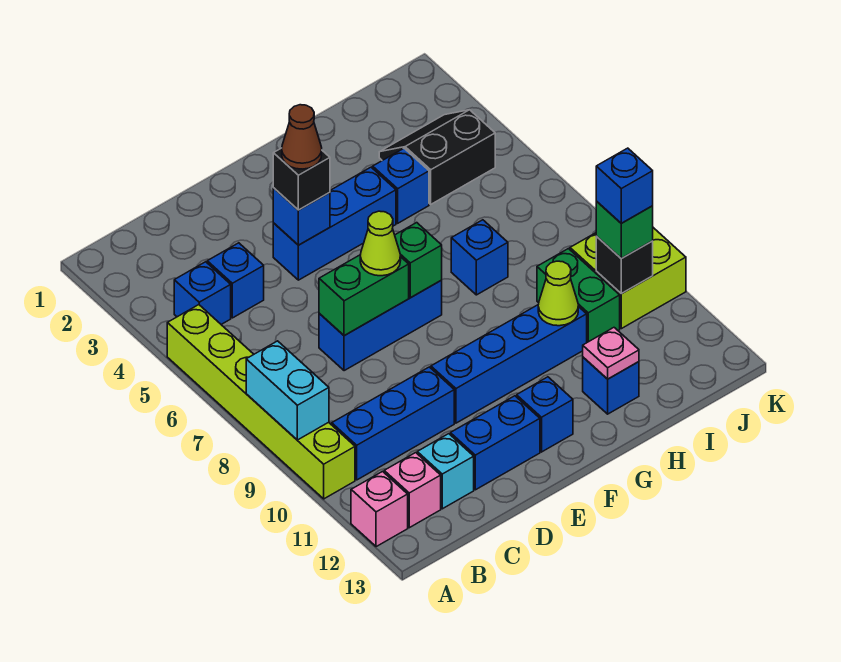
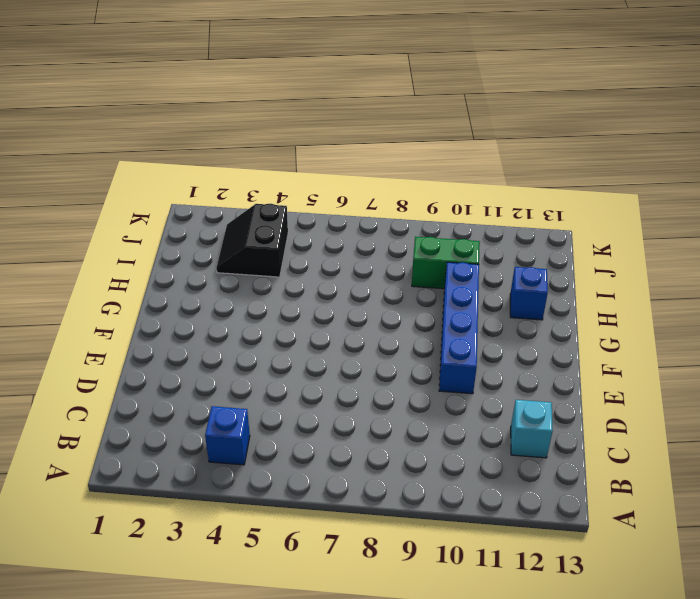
none -> lime brick A5:A10 level 1
none -> pink brick A12 level 1
none -> blue brick B10:D10 level 1
none -> pink brick B12 level 1

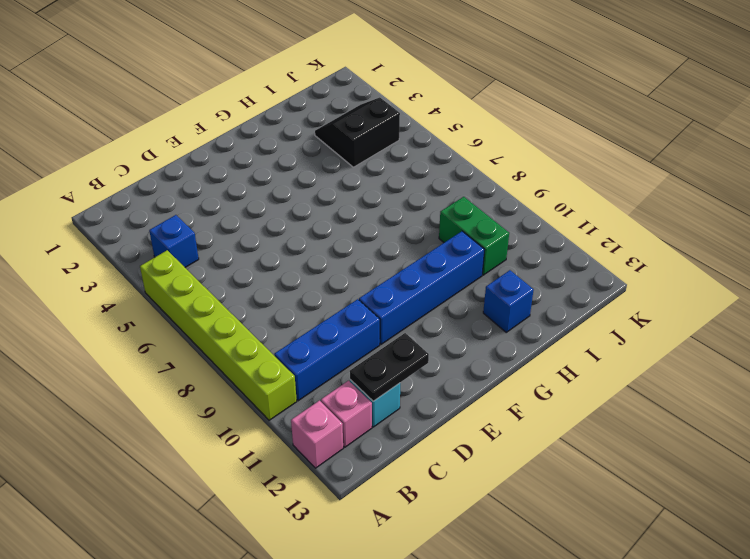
black plate C12:D12 level 2 -> none
none -> blue brick C4 level 1
none -> blue brick D7:F7 level 1
none -> blue brick D12:E12 level 1
none -> blue brick E4:G4 level 1

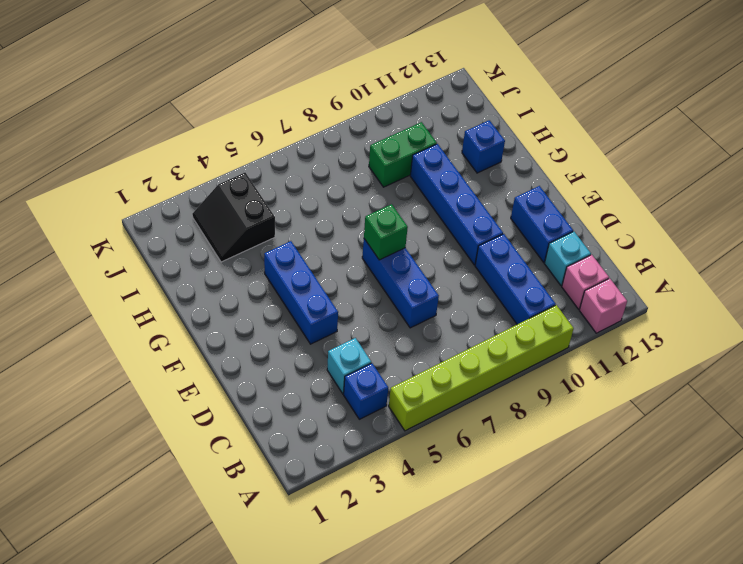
cyan brick C4 level 1 -> blue brick C4 level 1
none -> blue brick F12 level 1
none -> blue brick H4 level 1
none -> blue brick H7 level 1
none -> lime brick J9:K10 level 1

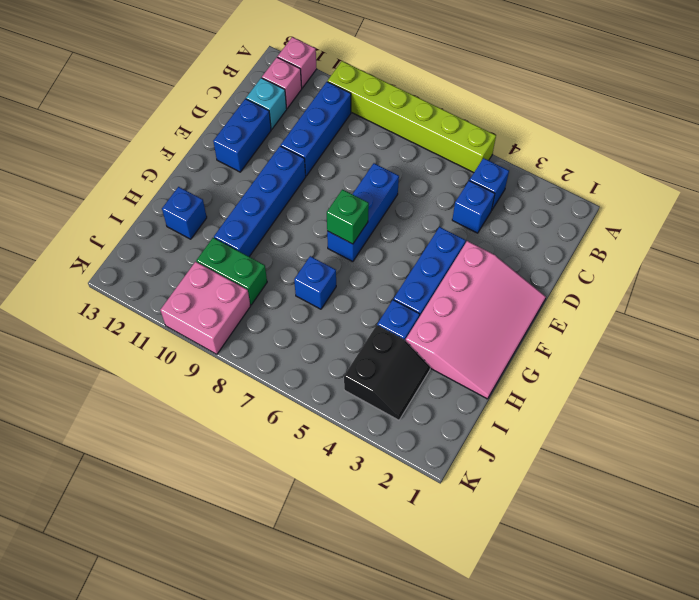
pink slope E1:H3 level 1 top 3 -> none
pink brick J9:K10 level 1 -> lime brick J9:K10 level 1
none -> blue brick F12 level 1
none -> cyan brick A8:A9 level 2
none -> green brick D7:E7 level 2
none -> blue brick E4 level 2

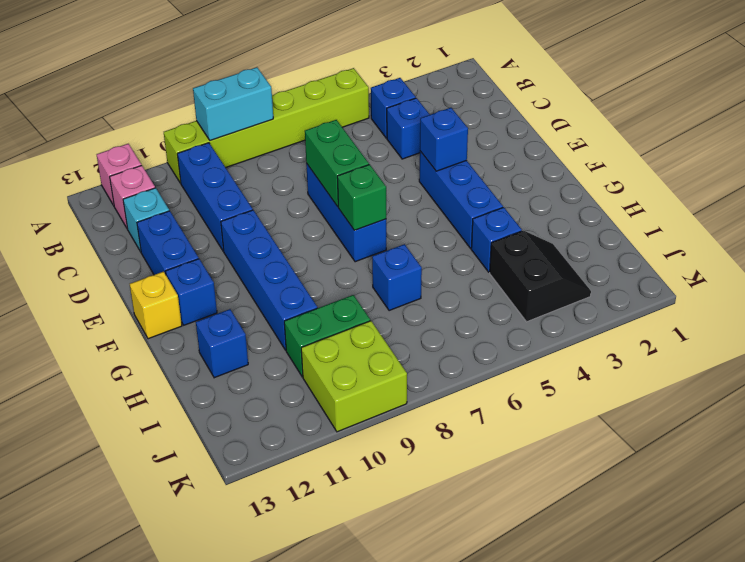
yellow brick F13 level 1 -> none
none -> lime cone H10 level 2
none -> pink plate H12 level 2
none -> black brick J10 level 2
none -> black brick E4 level 3

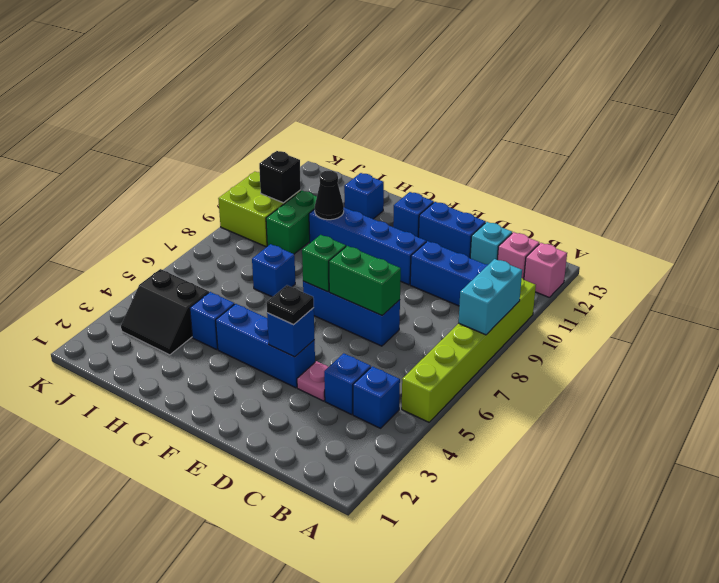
pink plate D4 level 1 -> pink plate H12 level 2
black plate E4 level 3 -> black brick E4 level 3
black cone H10 level 2 -> lime cone H10 level 2
none -> lime cone E7 level 3
none -> green brick J10 level 3
none -> brown cone E4 level 4
none -> blue brick J10 level 4

